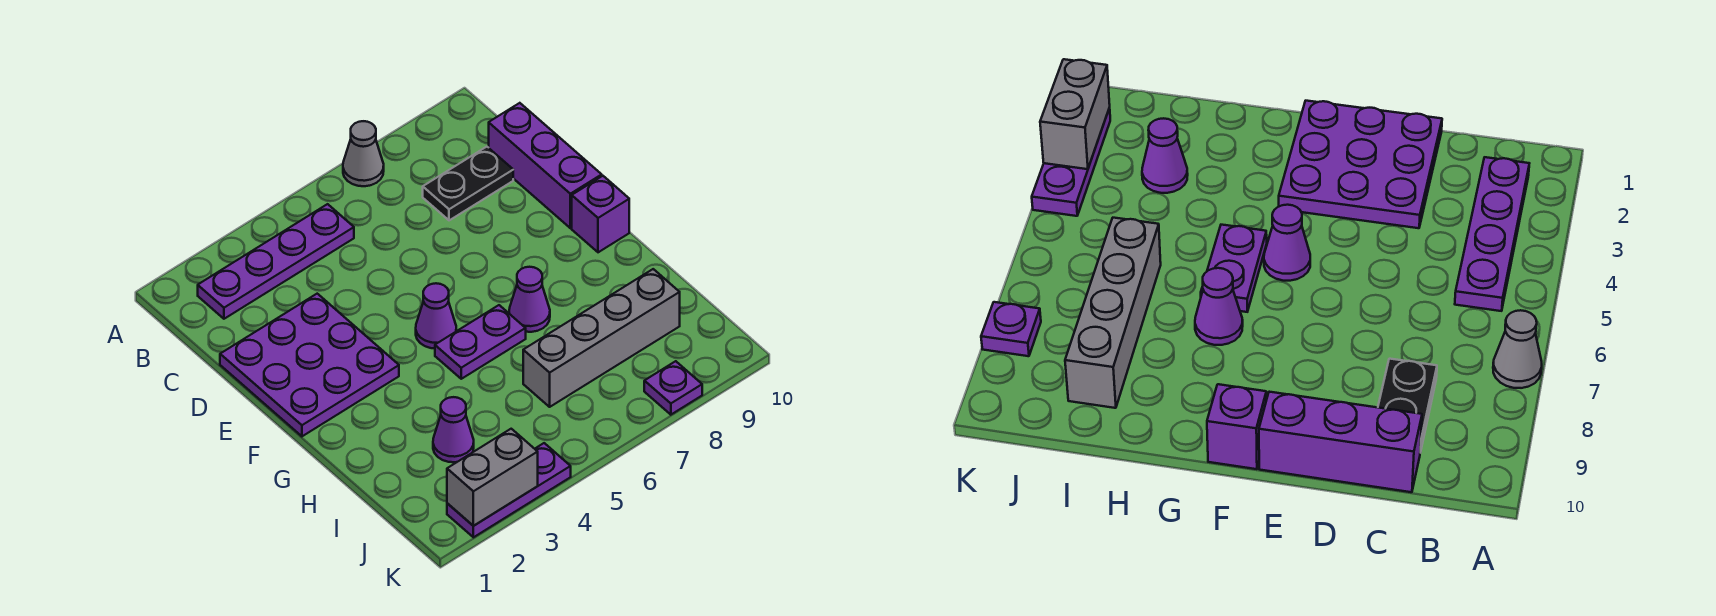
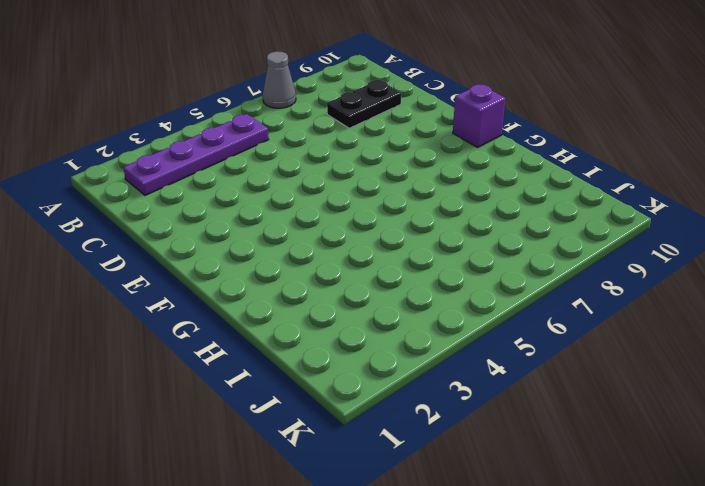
none -> purple brick C10:E10 level 1
none -> purple plate D1:F3 level 1
none -> purple cone F5 level 1

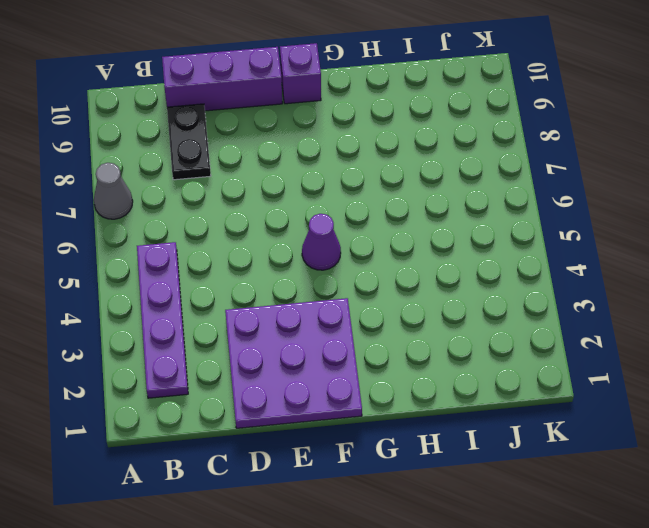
none -> purple plate G5:G6 level 1
none -> purple cone G7 level 1
none -> purple cone I3 level 1

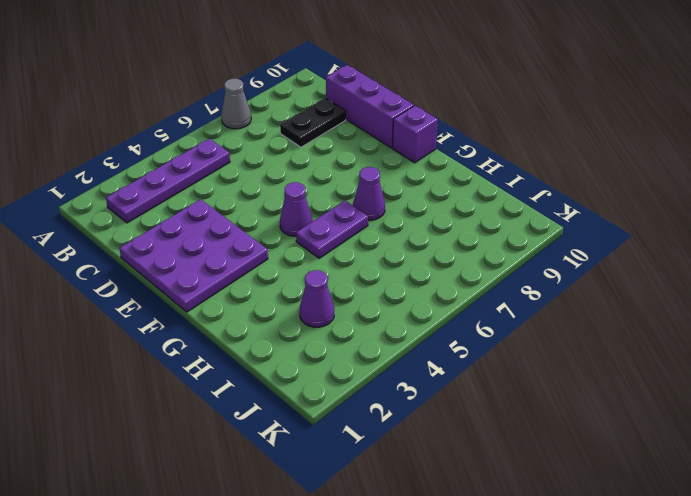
none -> grey brick I6:I9 level 1
none -> purple plate K2:K4 level 1
none -> purple plate K8 level 1

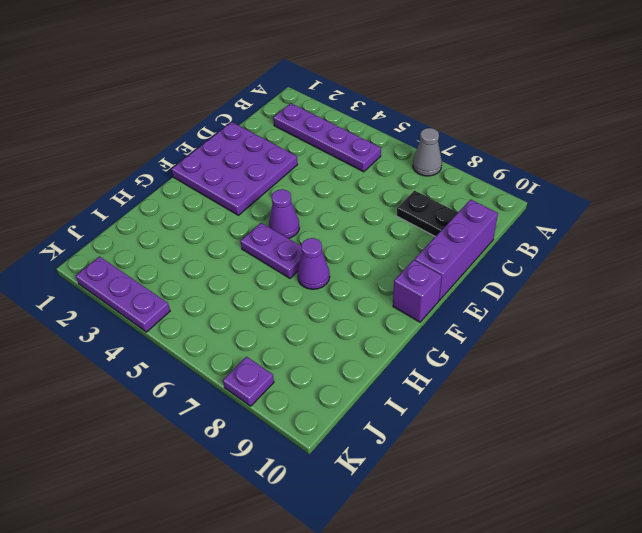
none -> purple cone I3 level 1
none -> grey brick I6:I9 level 1
none -> grey brick K2:K3 level 2

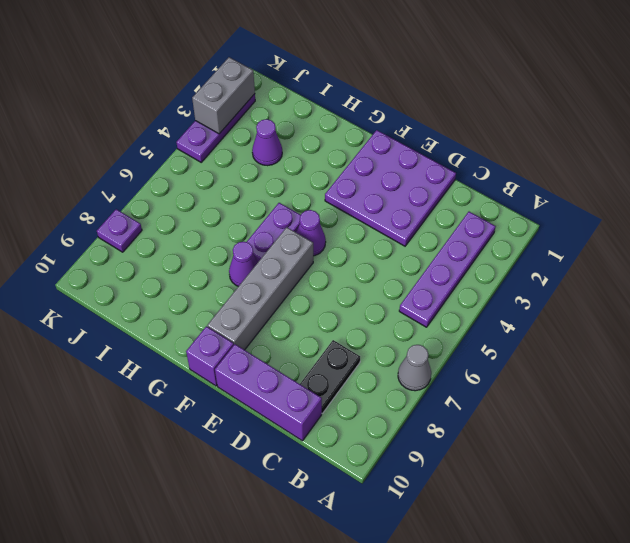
grey brick F6:F9 level 1 -> grey brick I6:I9 level 1

